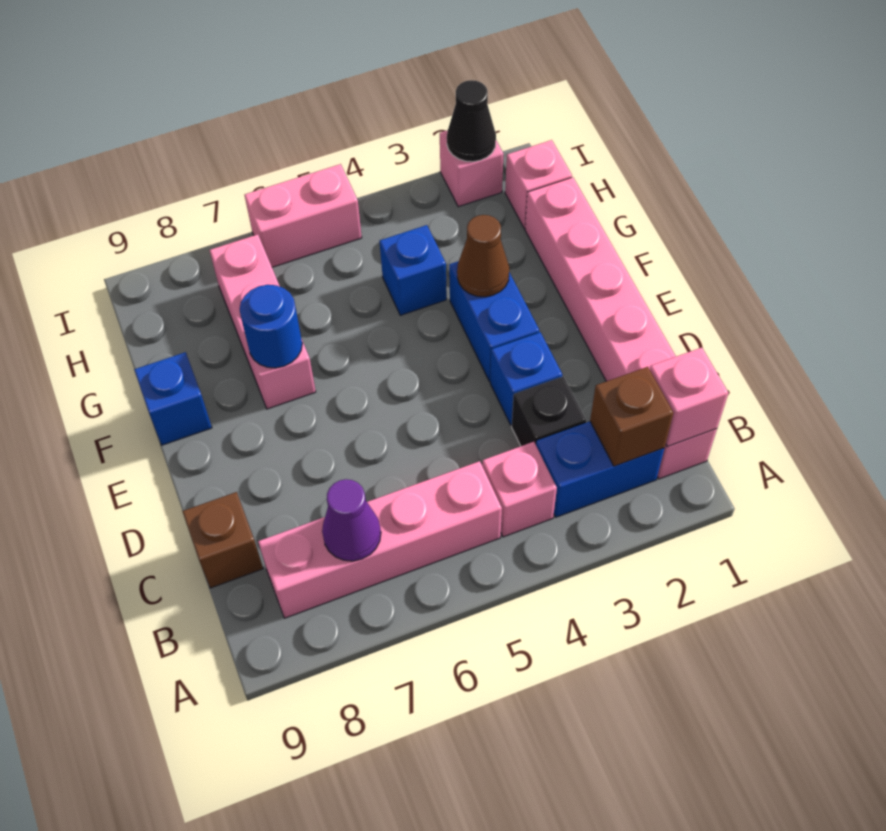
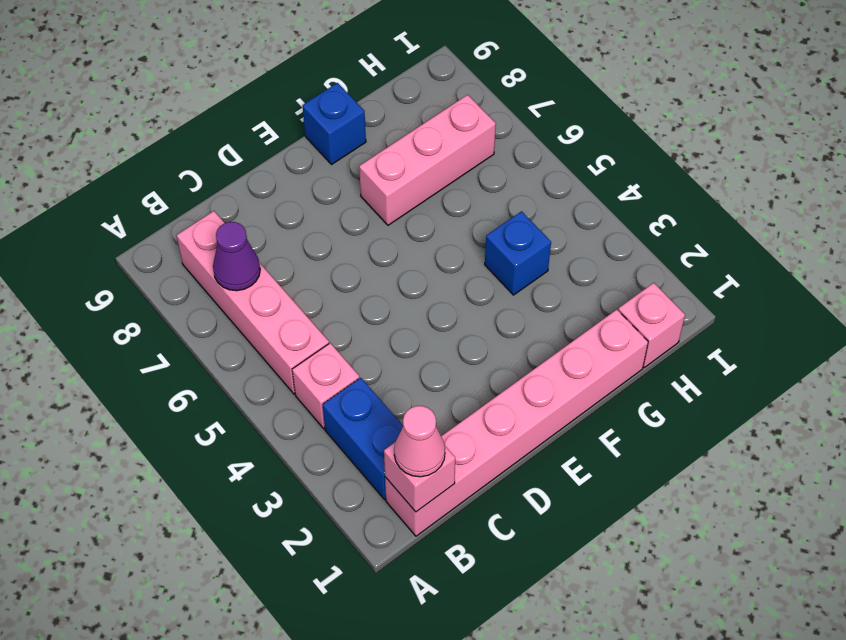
pink cone B1 level 3 -> none
none -> black brick C3 level 1
none -> brown brick C9 level 1
none -> blue brick D3 level 1

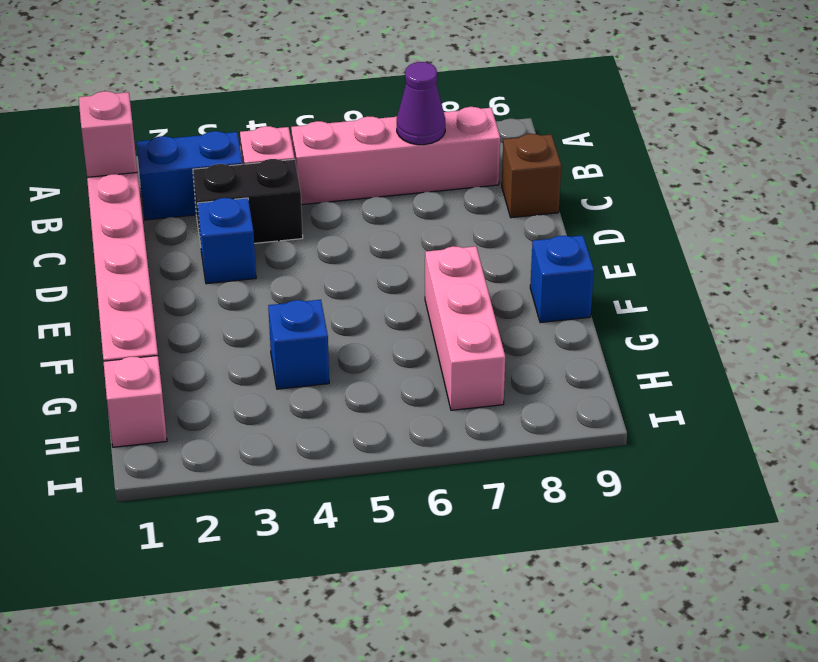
black brick C3:C4 level 1 -> black brick C3 level 1
none -> blue brick E3:F3 level 1
none -> pink brick I2 level 1
none -> pink brick I5:I6 level 1

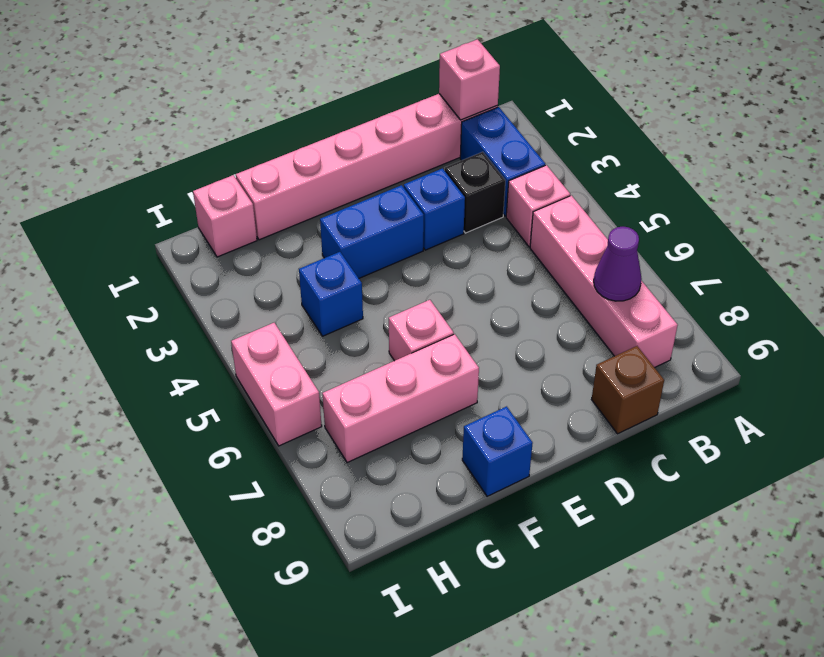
pink brick F6 level 1 -> pink brick I2 level 1
none -> brown brick B2 level 2
none -> brown cone F3 level 2
none -> blue round brick F7 level 2

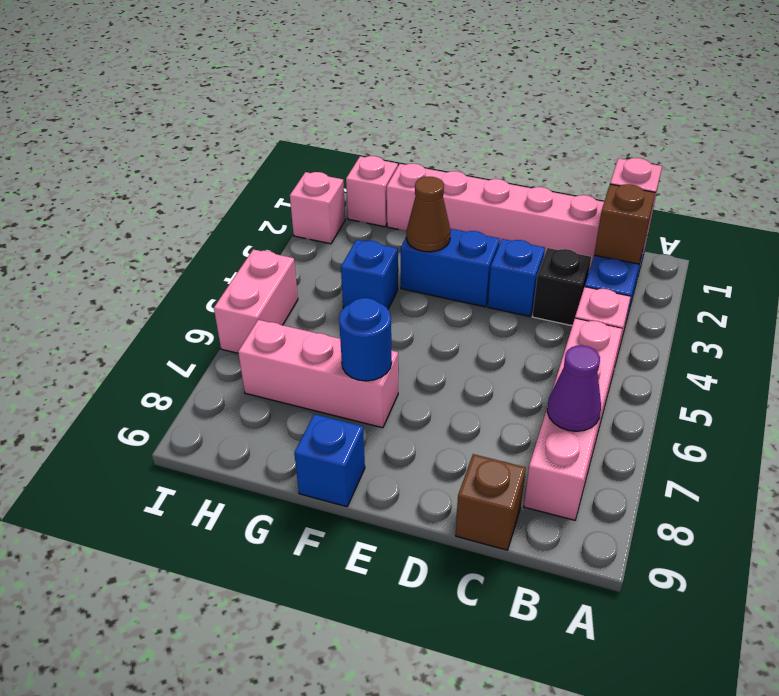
none -> black cone I2 level 2

